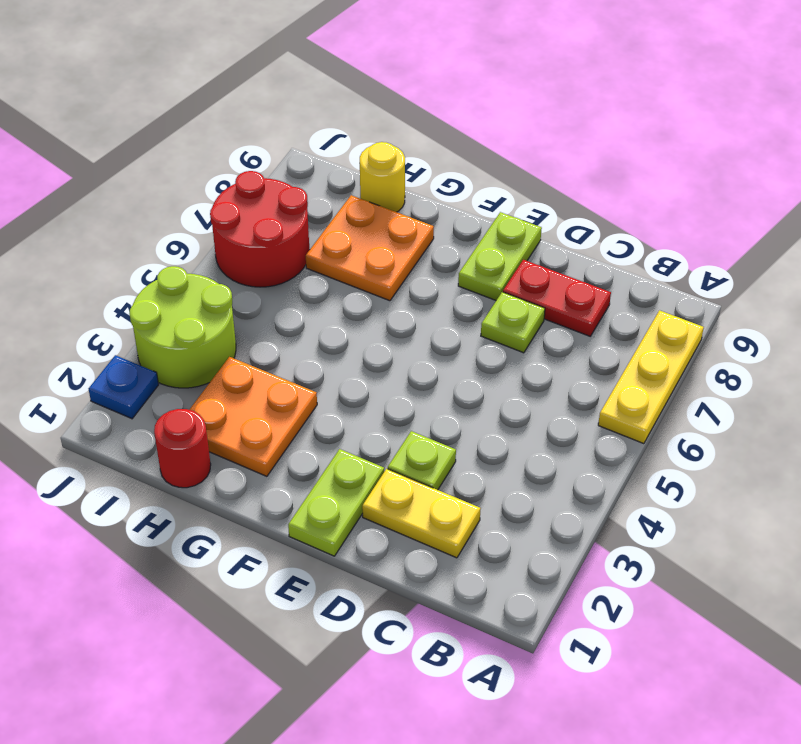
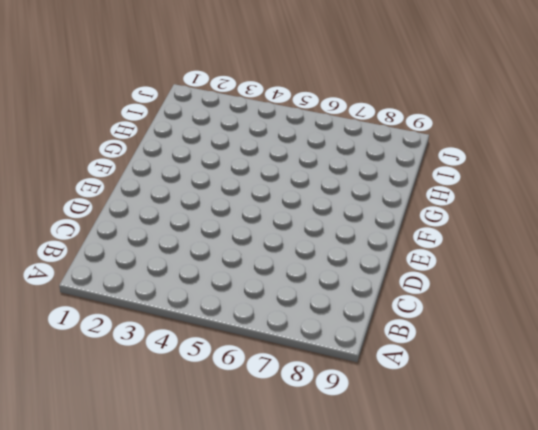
none -> yellow plate A6:A8 level 1
none -> yellow plate C2:D2 level 1
none -> red plate C8:D8 level 1

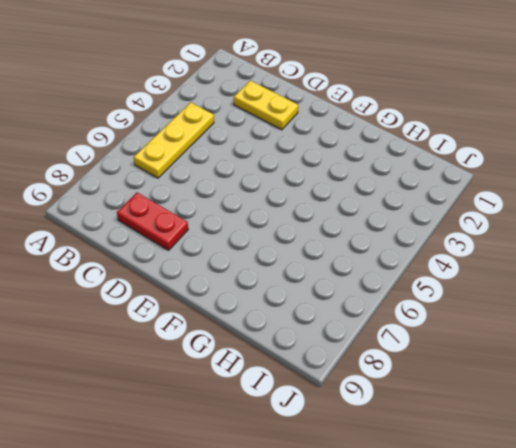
yellow plate B4:B6 level 1 -> yellow plate A6:A8 level 1
none -> lime plate D3 level 1
none -> lime plate D7 level 1
none -> lime plate E1:E2 level 1

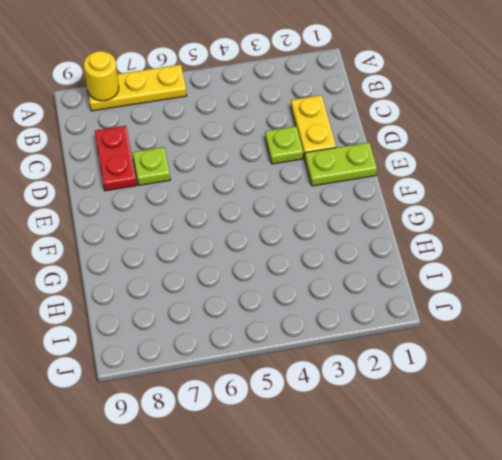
yellow round brick A8 level 2 -> yellow round brick H9 level 1
none -> lime plate E8:E9 level 1
none -> orange plate G2:H3 level 1
none -> orange plate G7:H8 level 1

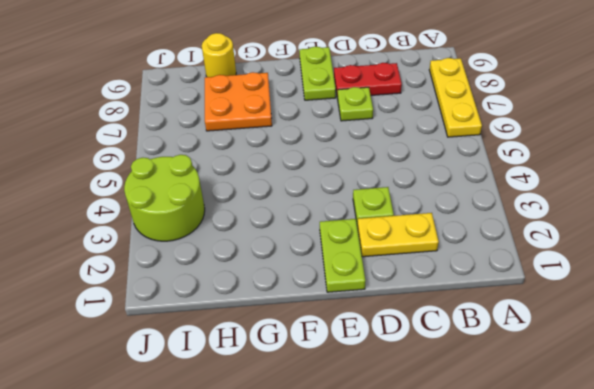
none -> orange plate G2:H3 level 1
none -> red round brick H1 level 1
none -> red round brick I6:J7 level 1

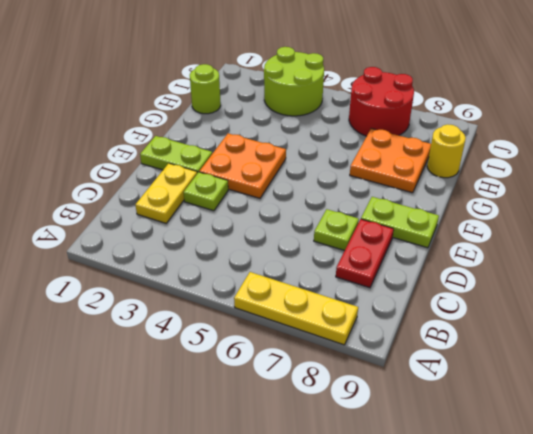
orange plate E3:F4 level 1 -> orange plate G2:H3 level 1
lime round brick H1 level 1 -> red round brick H1 level 1
none -> blue plate J2 level 1

